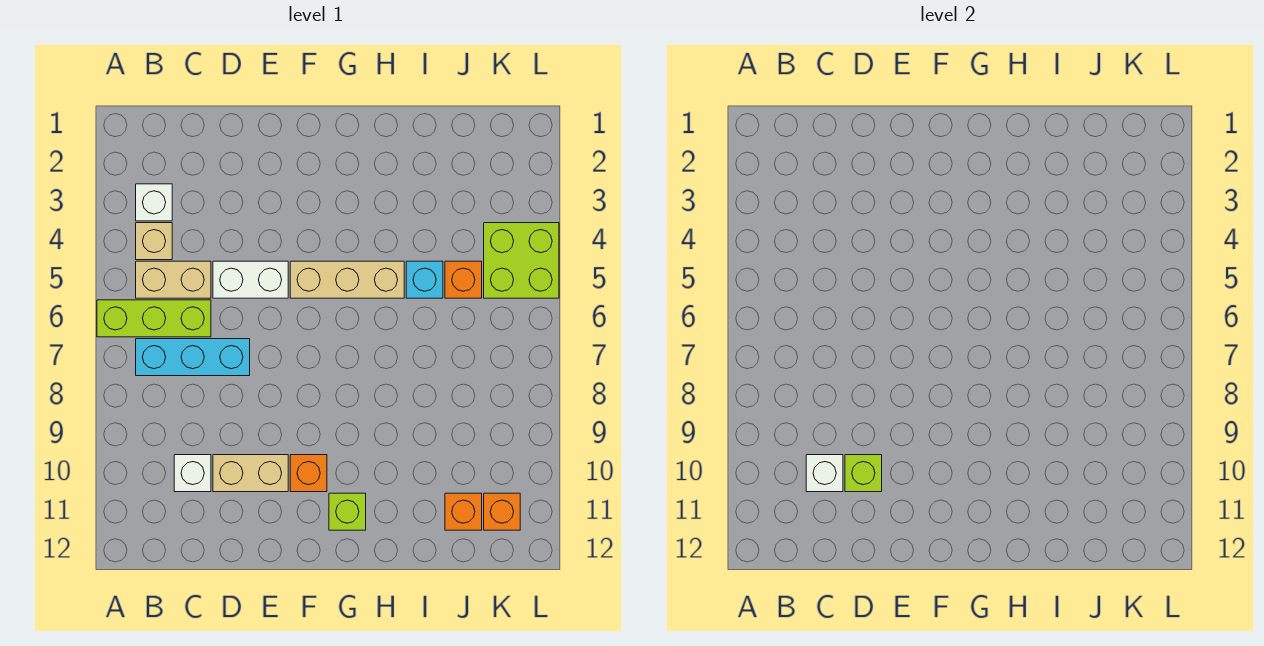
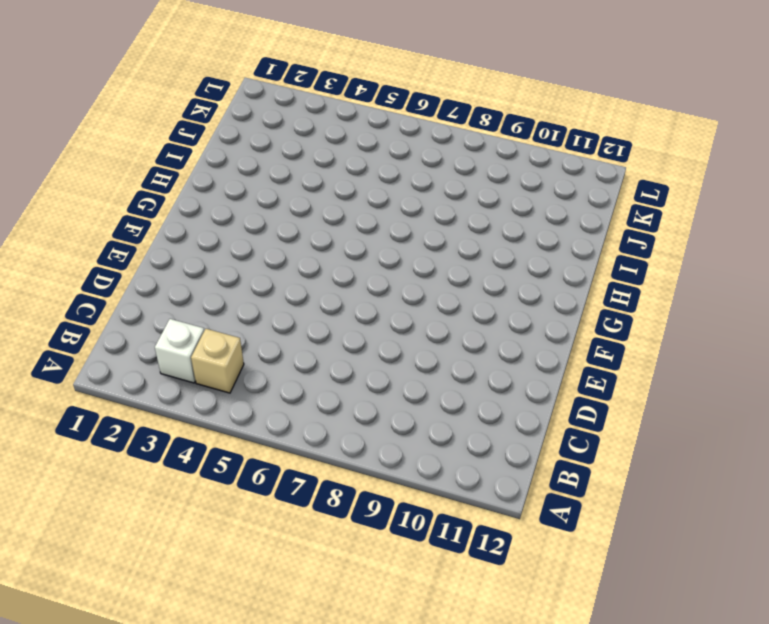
none -> lime brick A6:C6 level 1
none -> tan brick B5:C5 level 1
none -> cyan brick B7:D7 level 1

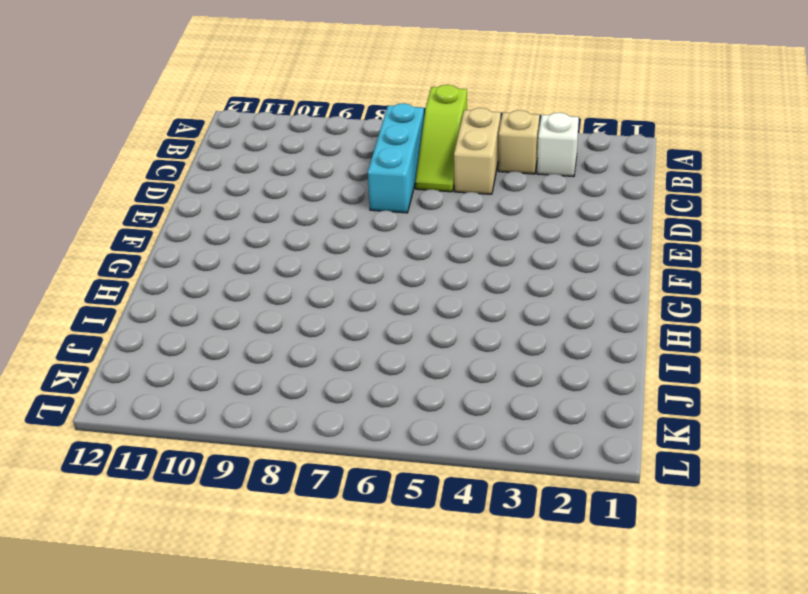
lime slope A6:C6 level 1 top A -> lime brick A6:C6 level 1
none -> white brick C10 level 1
none -> white brick D5:E5 level 1
none -> tan brick D10:E10 level 1

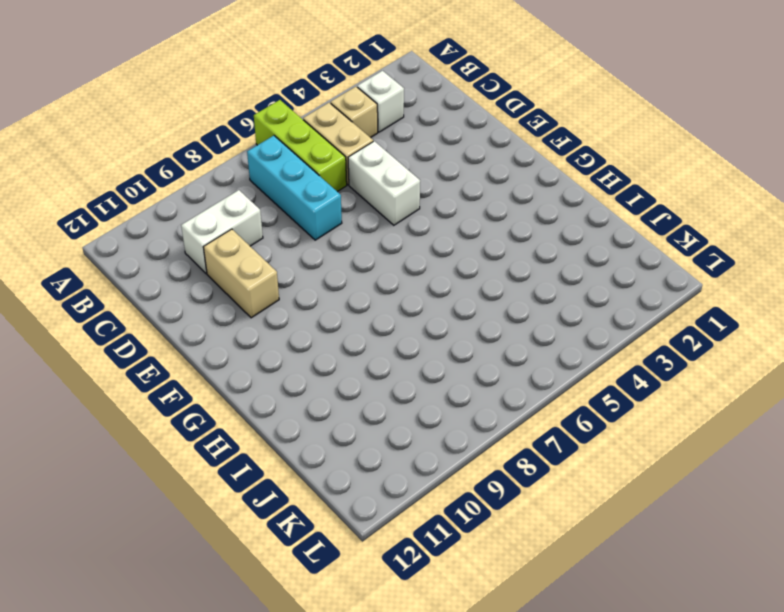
white brick C9:C10 level 1 -> white brick C10 level 1
none -> tan brick F5:H5 level 1
none -> orange brick F10 level 1
none -> lime brick G11 level 1

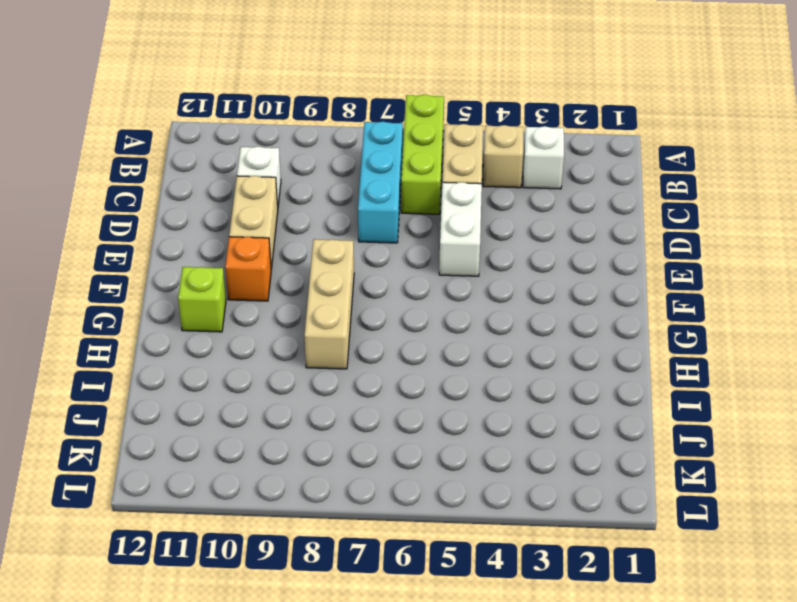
tan brick F8:H8 level 1 -> tan brick F5:H5 level 1
none -> cyan brick I5 level 1
none -> orange brick J5 level 1
none -> orange brick J11 level 1

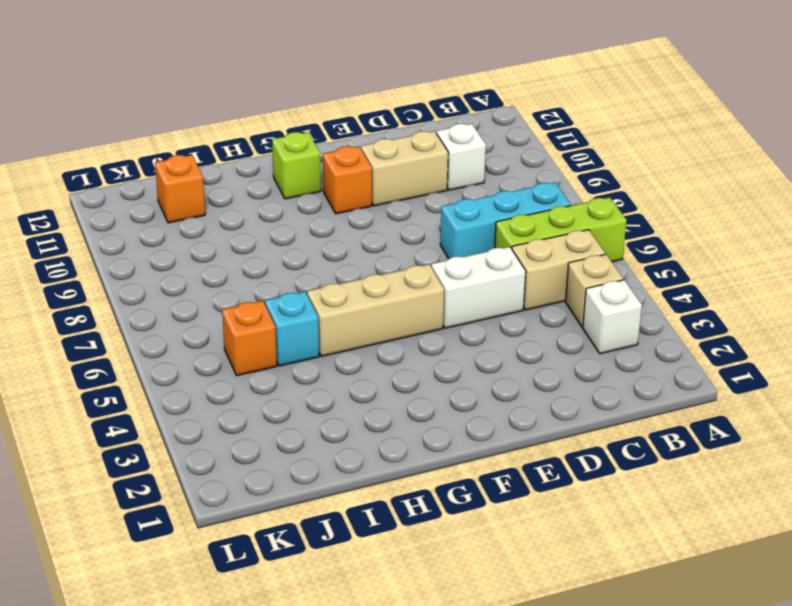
none -> lime brick K4:L5 level 1
none -> orange brick K11 level 1
none -> white brick C10 level 2

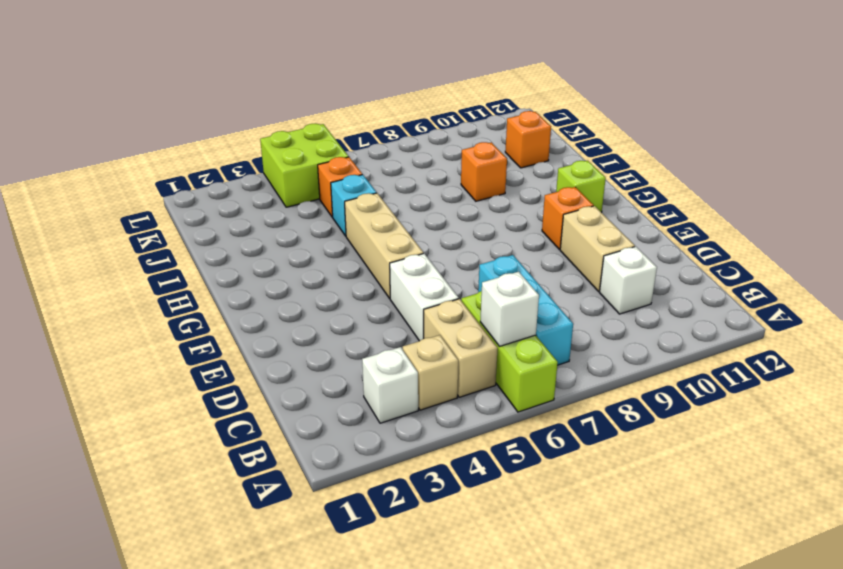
white brick B6 level 2 -> white brick C10 level 2
orange brick I9 level 1 -> orange brick K11 level 1
none -> lime brick D10 level 2

